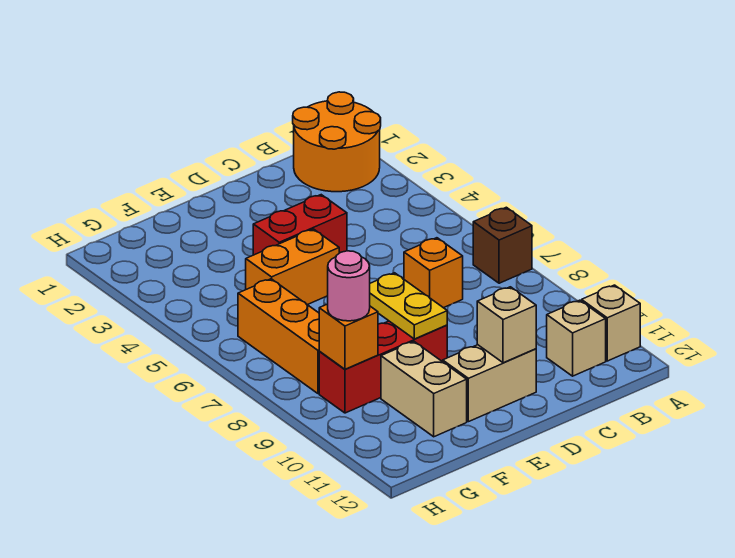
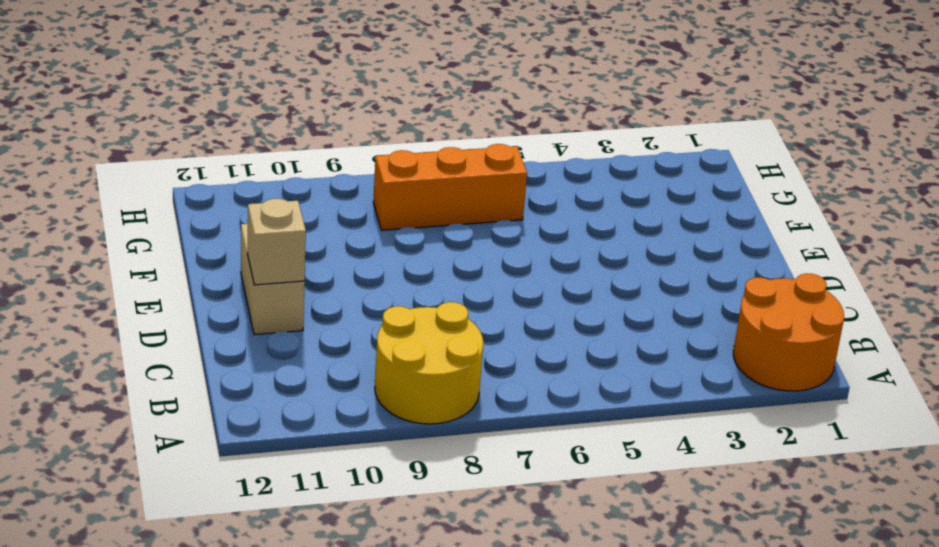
yellow round brick A8:B9 level 1 -> none
none -> brown brick A7 level 1
none -> tan brick A11 level 1
none -> tan brick B11 level 1

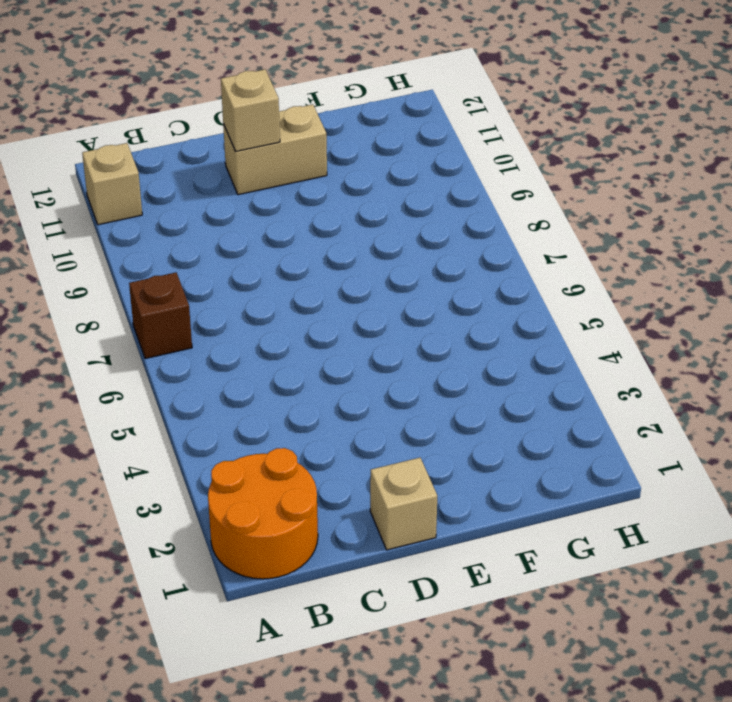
tan brick D1 level 1 -> tan brick B11 level 1
none -> orange brick C7 level 1
none -> red brick D4:E4 level 1
none -> orange brick E5:F5 level 1

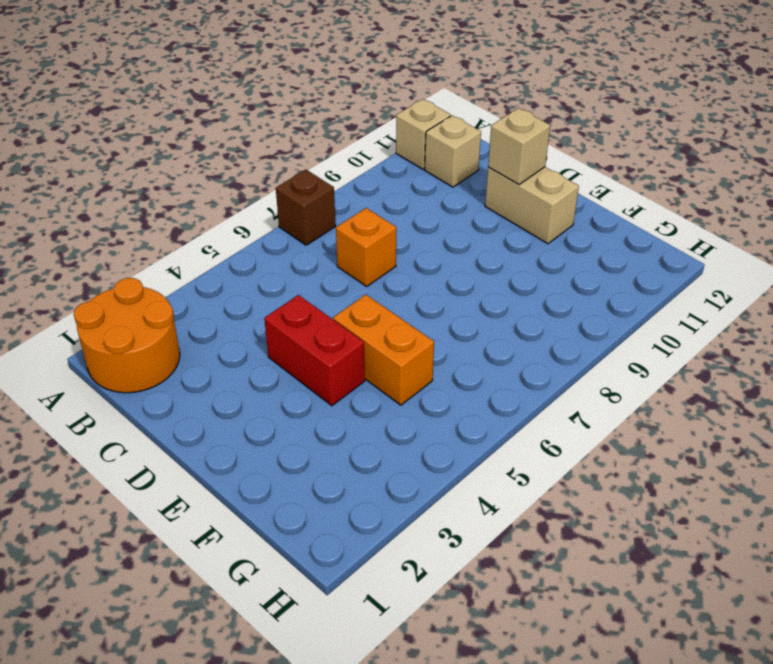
none -> red brick E9:G9 level 1
none -> tan brick F10:F11 level 1
none -> orange brick G6:G8 level 1

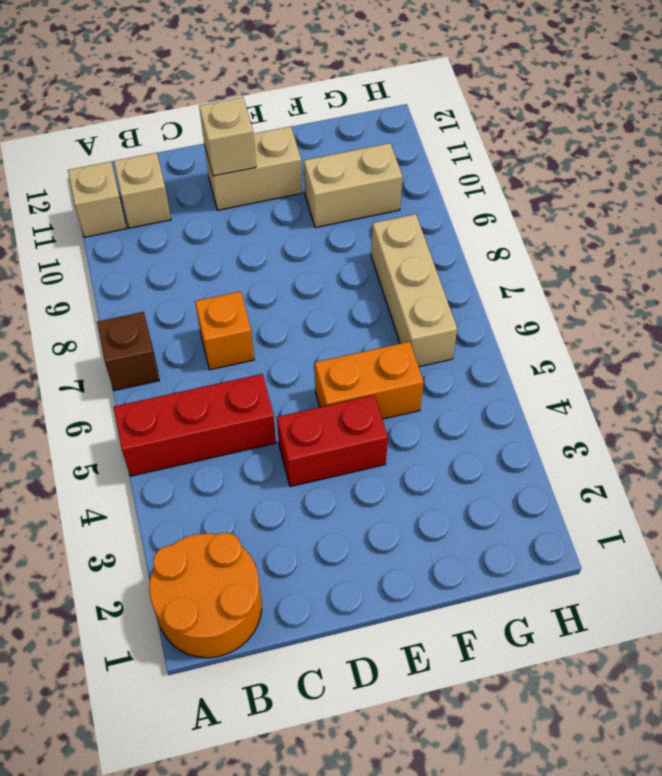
red brick A5:C5 level 1 -> red brick E9:G9 level 1
tan brick F10:G10 level 1 -> tan brick F10:F11 level 1
tan brick G6:G8 level 1 -> orange brick G6:G8 level 1
none -> yellow plate E8:E9 level 2
none -> orange brick G9 level 2
none -> pink round brick G9 level 3

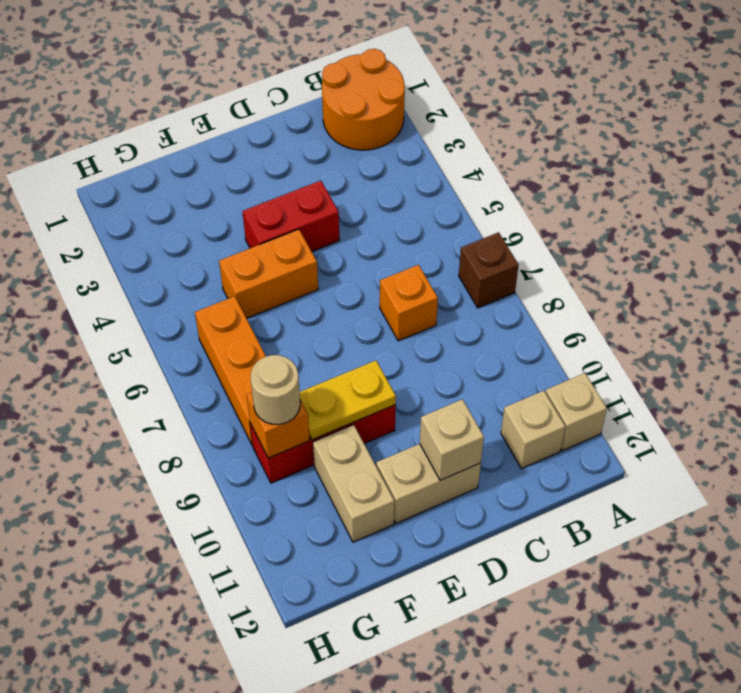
yellow plate E9:F9 level 2 -> yellow plate E8:E9 level 2
tan round brick G9 level 3 -> pink round brick G9 level 3

